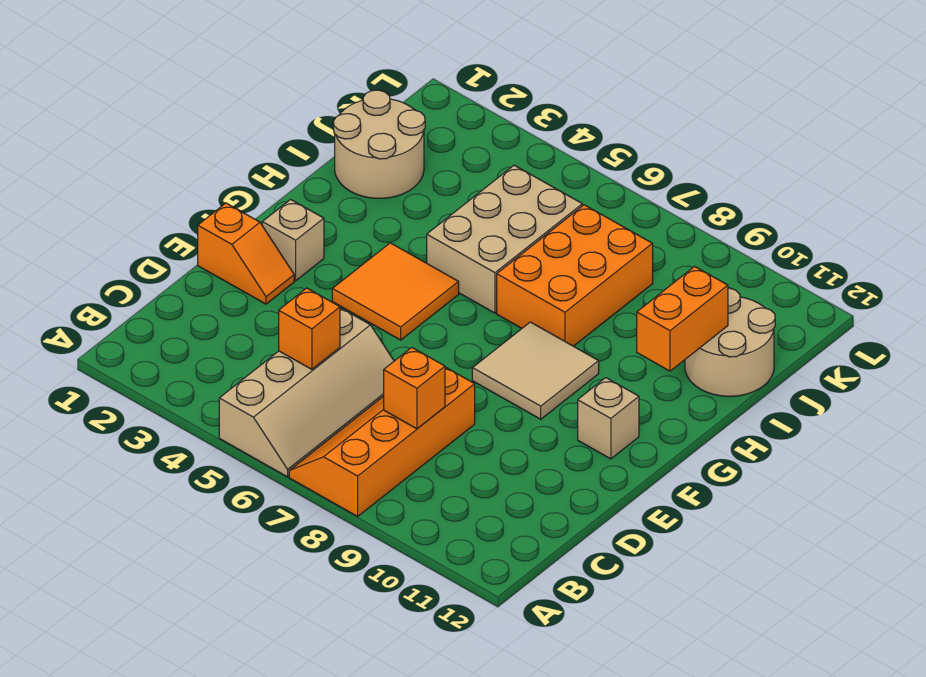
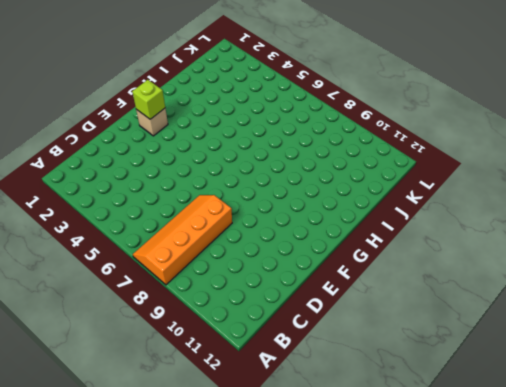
lime brick F2 level 2 -> none
none -> tan slope A5:D6 level 1 top 5
none -> orange slope E1:E2 level 1 top 1
none -> orange tile F4:G5 level 1

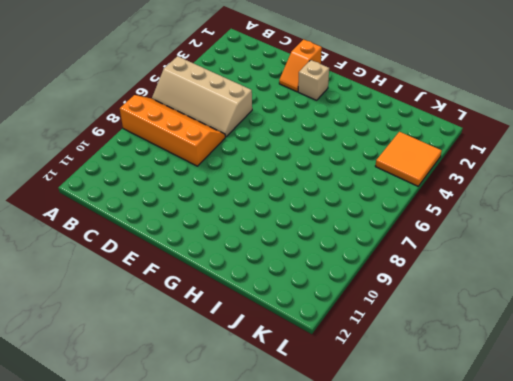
orange tile K3:L4 level 1 -> orange tile F4:G5 level 1
none -> tan tile F8:G9 level 1
none -> tan brick F11 level 1
none -> tan brick H5:J6 level 1

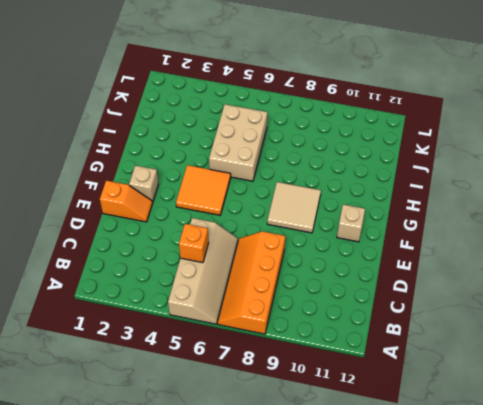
none -> orange brick H7:J8 level 1
none -> tan round brick I1:J2 level 1
none -> tan round brick I11:J12 level 1

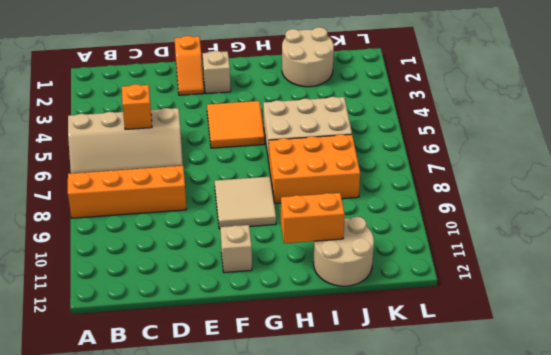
none -> orange brick C8 level 2

